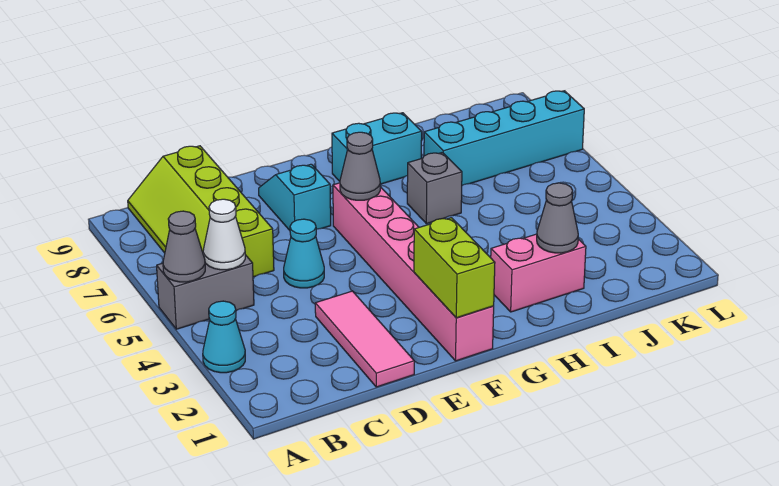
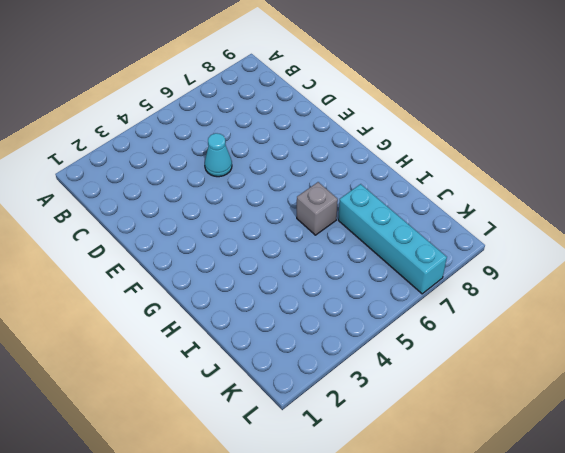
none -> cyan cone A3 level 1
none -> grey brick A5:B5 level 1
none -> lime slope B6:C9 level 1 top C

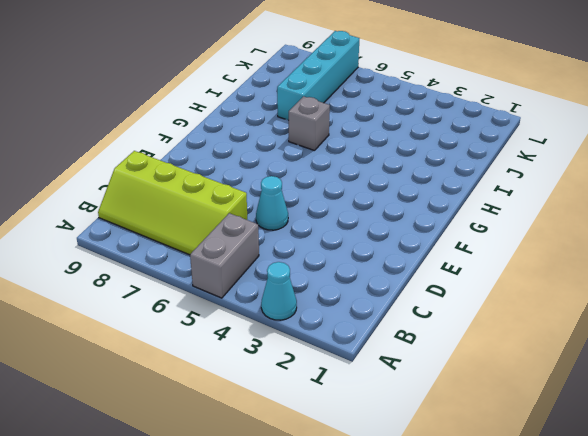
none -> pink tile D1:D3 level 1
none -> cyan slope E7:E8 level 1 top 7
none -> pink brick F1:F6 level 1

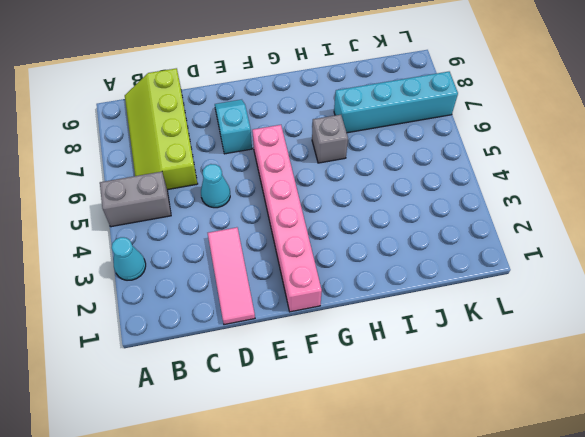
none -> cyan brick G8:H8 level 1
none -> pink brick H2:I2 level 1
none -> grey cone A5 level 2

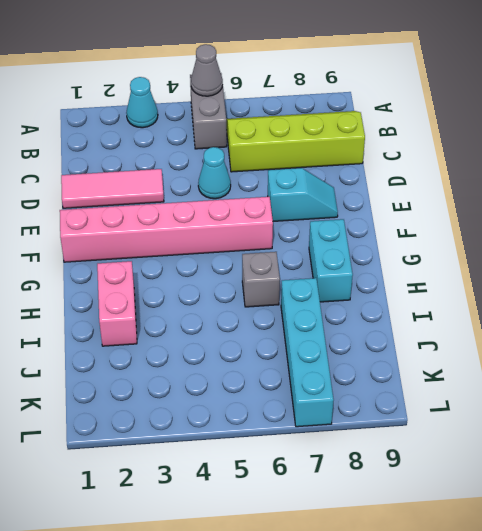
none -> white cone B5 level 2
none -> lime brick F1:F2 level 2
none -> grey cone F6 level 2

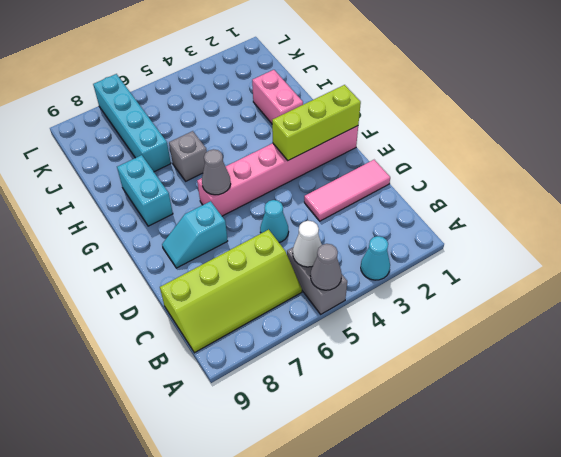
lime brick F1:F3 level 2 -> lime brick F1:F2 level 2
none -> grey cone I2 level 2

